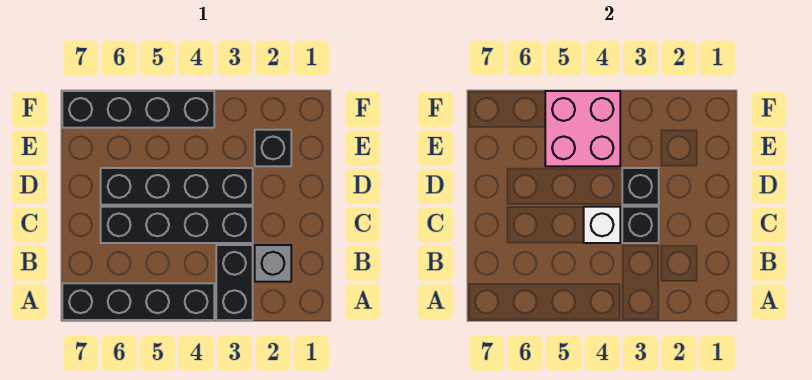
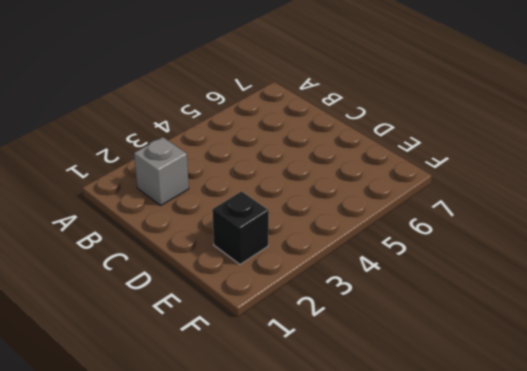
none -> black brick A3:B3 level 1
none -> black brick A4:A7 level 1

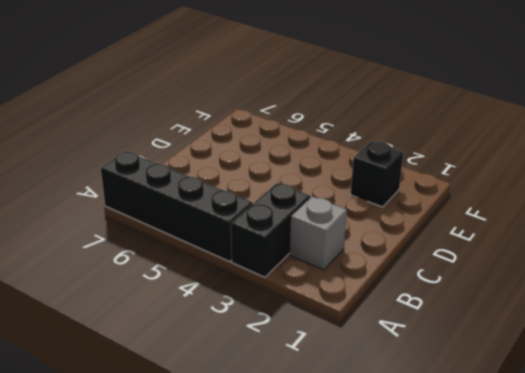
none -> black brick C3:C6 level 1
none -> black brick D3:D6 level 1

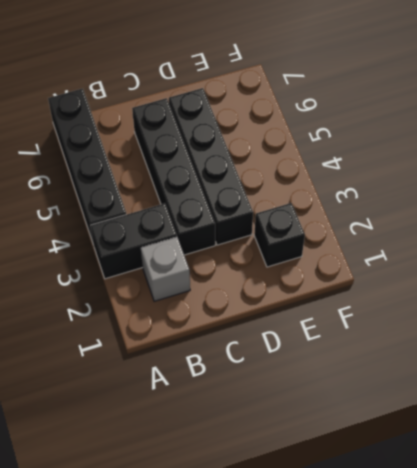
none -> black brick F4:F7 level 1
none -> black brick C3 level 2

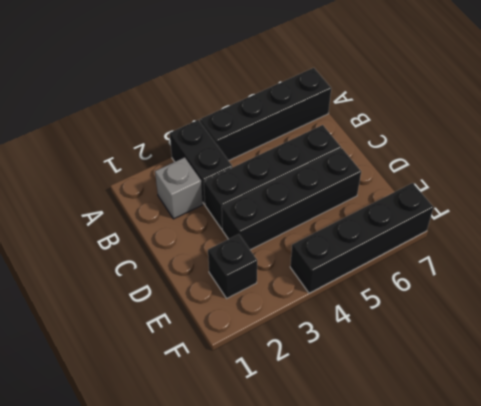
none -> black brick C3 level 2
none -> white brick C4 level 2

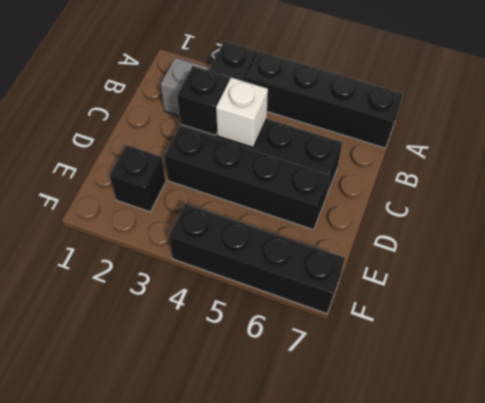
none -> black brick D3 level 2
none -> pink brick E4:F5 level 2

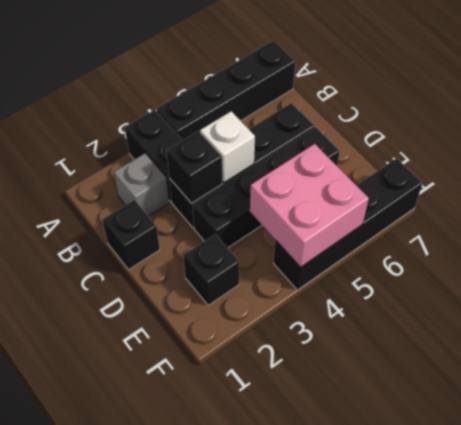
black brick C1 level 1 -> black brick D3 level 2

